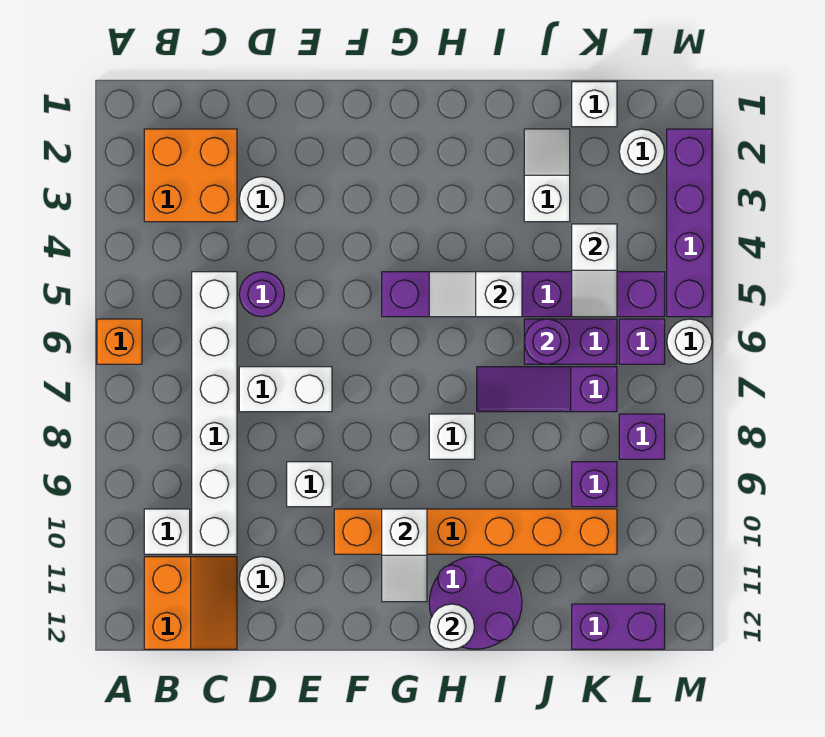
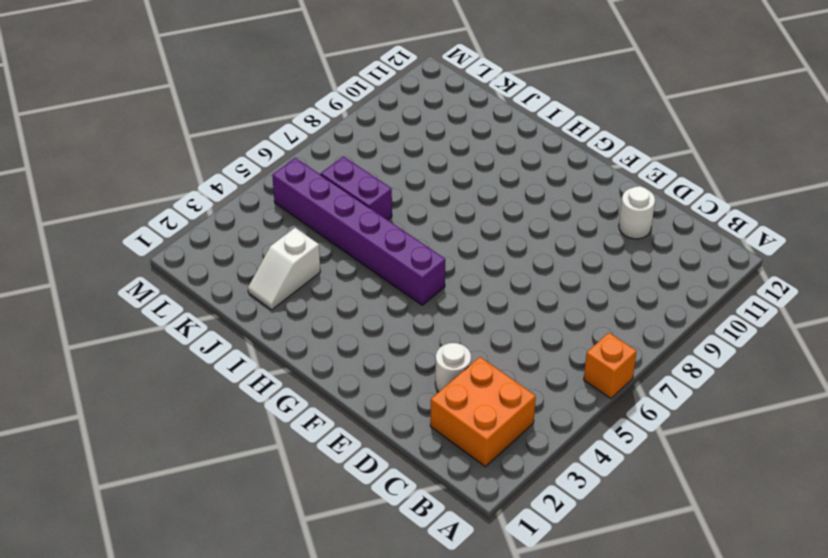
none -> white brick B10 level 1
none -> orange slope B11:C12 level 1 top B
none -> white brick C5:C10 level 1
none -> purple round brick D5 level 1

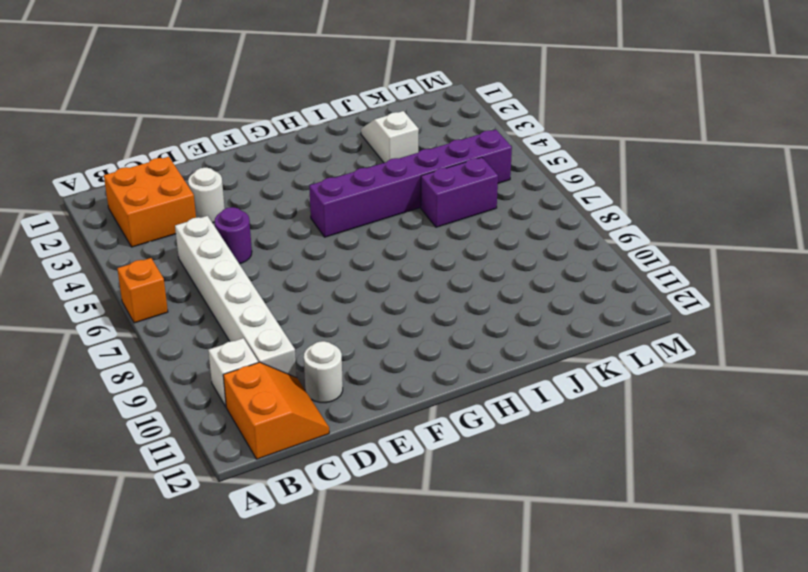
none -> white brick D7:E7 level 1
none -> white brick E9 level 1
none -> orange brick F10:K10 level 1
none -> white brick H8 level 1

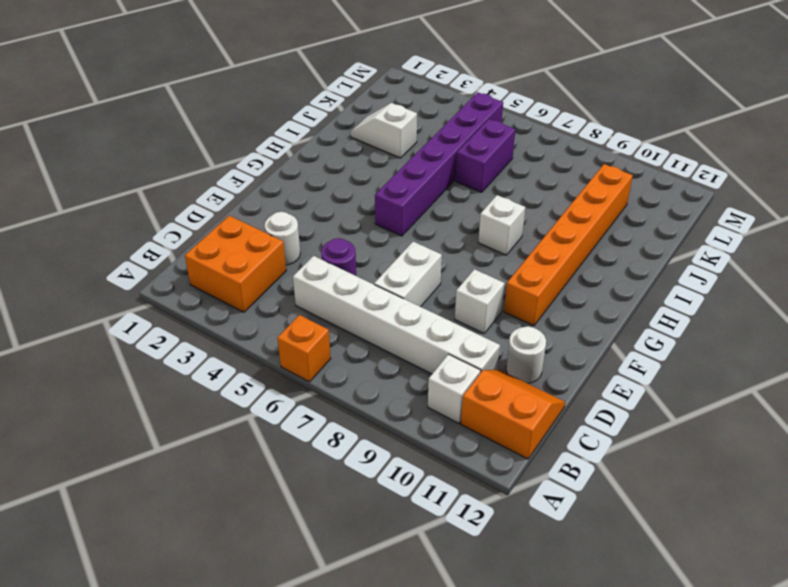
none -> purple round brick H11:I12 level 1
none -> purple slope I7:K7 level 1 top K
none -> white brick K1 level 1
none -> purple brick K9 level 1

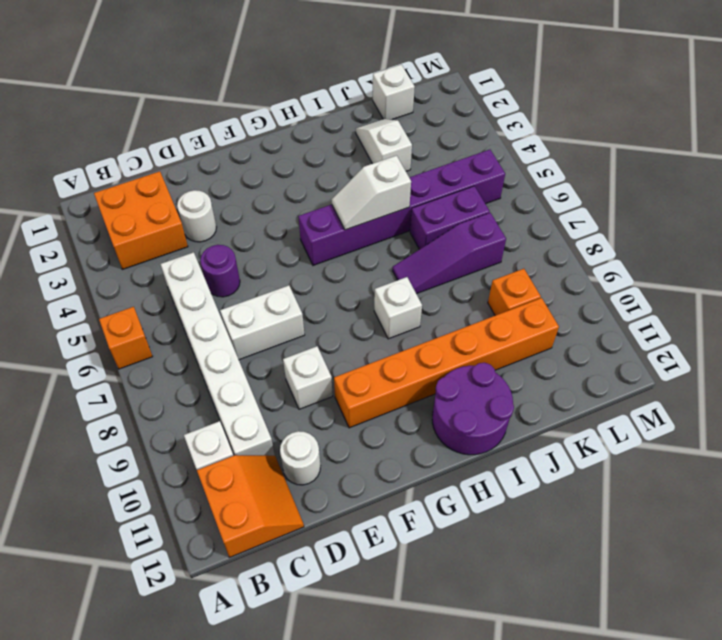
orange brick K9 level 1 -> purple brick K9 level 1
none -> purple brick K12:L12 level 1
none -> white round brick L2 level 1
none -> purple brick L6 level 1
none -> purple brick L8 level 1

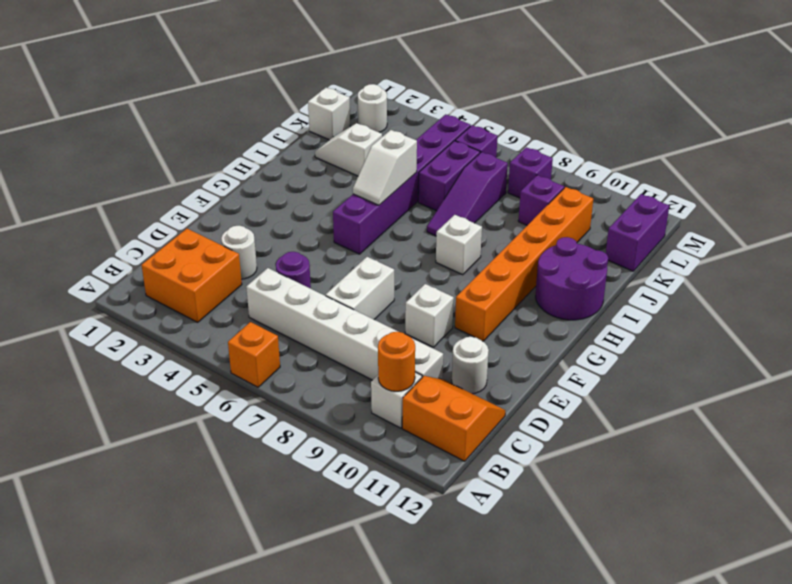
orange round brick B10 level 2 -> none
none -> purple brick M2:M5 level 1
none -> white round brick M6 level 1
none -> white slope G10:G11 level 2 top 10
none -> white round brick H12 level 2

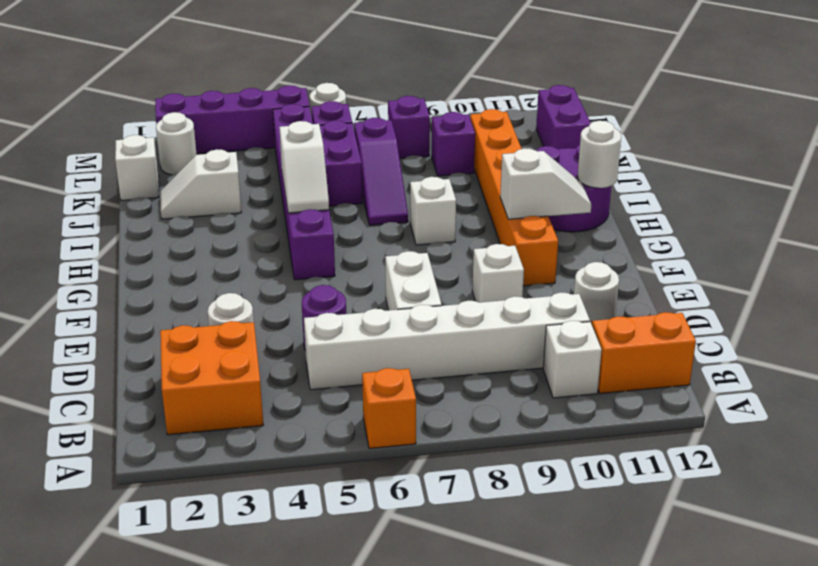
none -> purple round brick J6 level 2
none -> white slope K4:K5 level 2 top 4

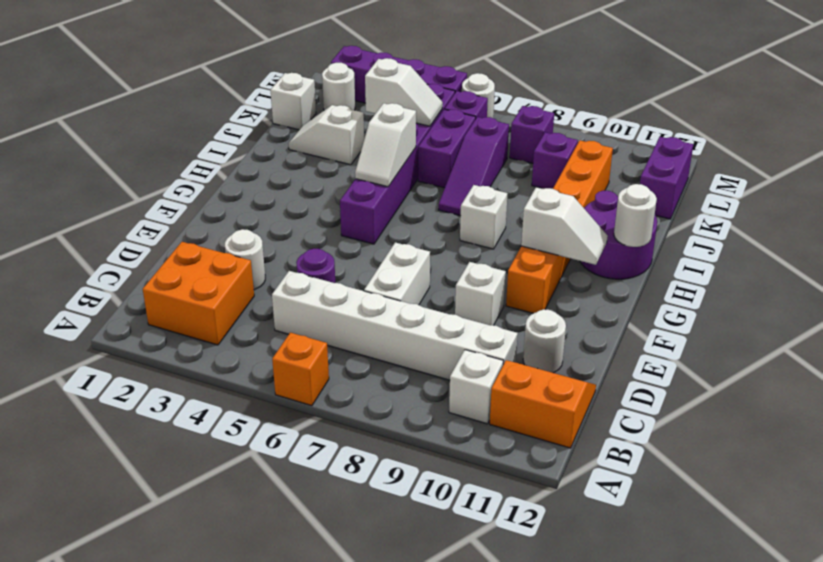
none -> purple round brick J6 level 2

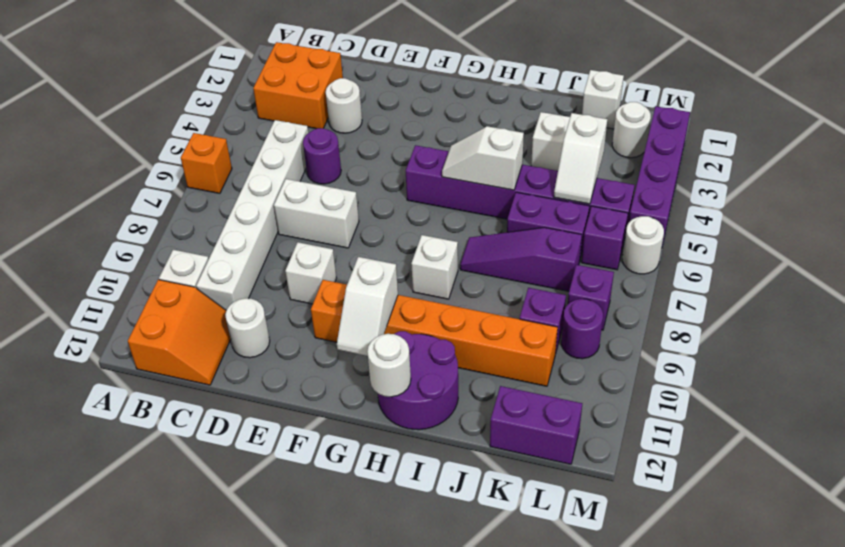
purple round brick L9 level 1 -> purple round brick J6 level 2

